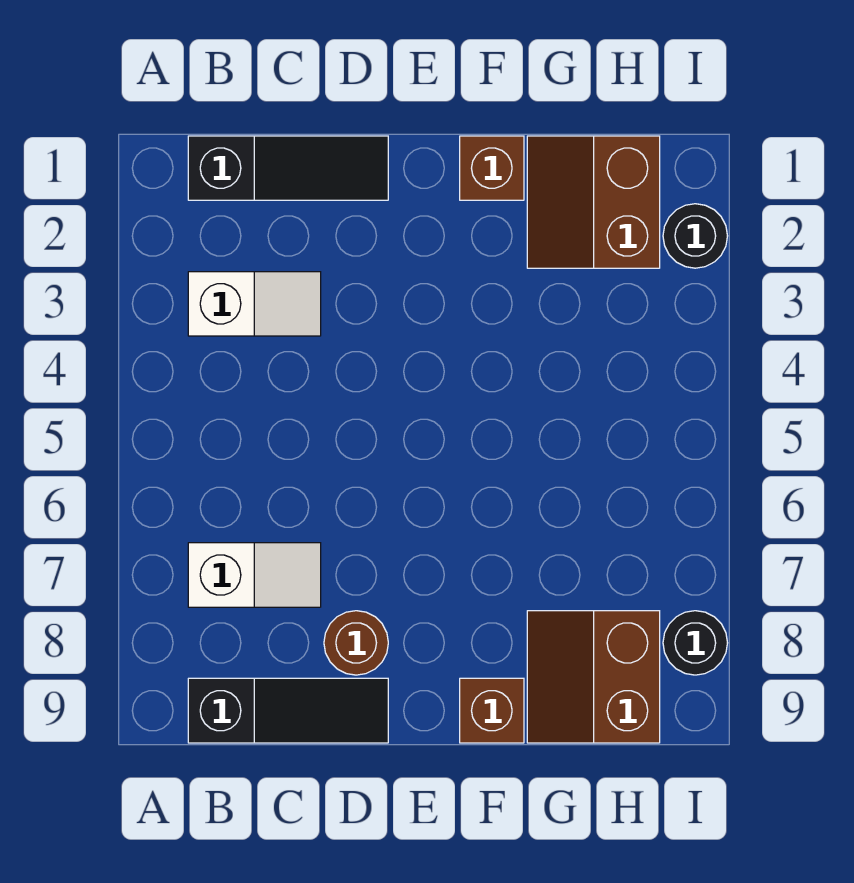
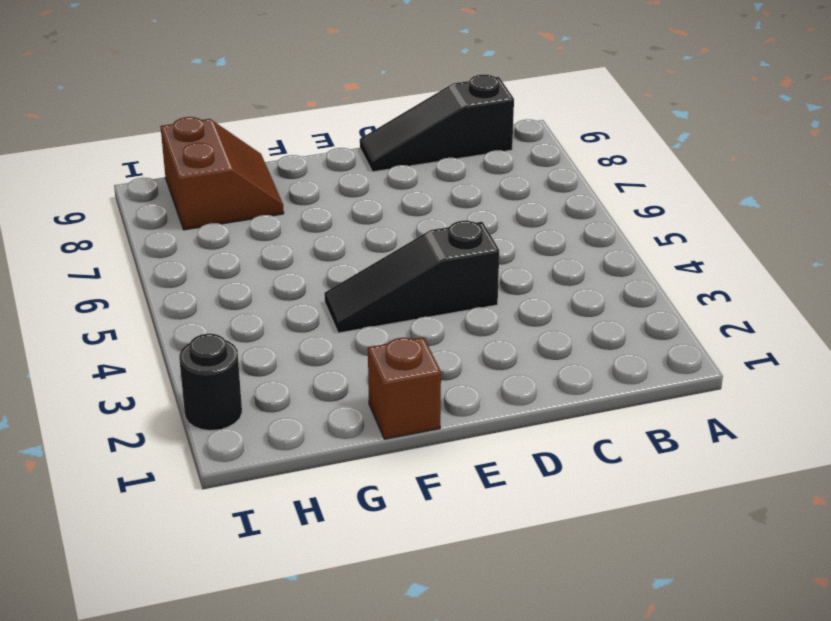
black slope D4:F4 level 1 top D -> black slope B1:D1 level 1 top B
none -> white slope B3:C3 level 1 top B
none -> white slope B7:C7 level 1 top B

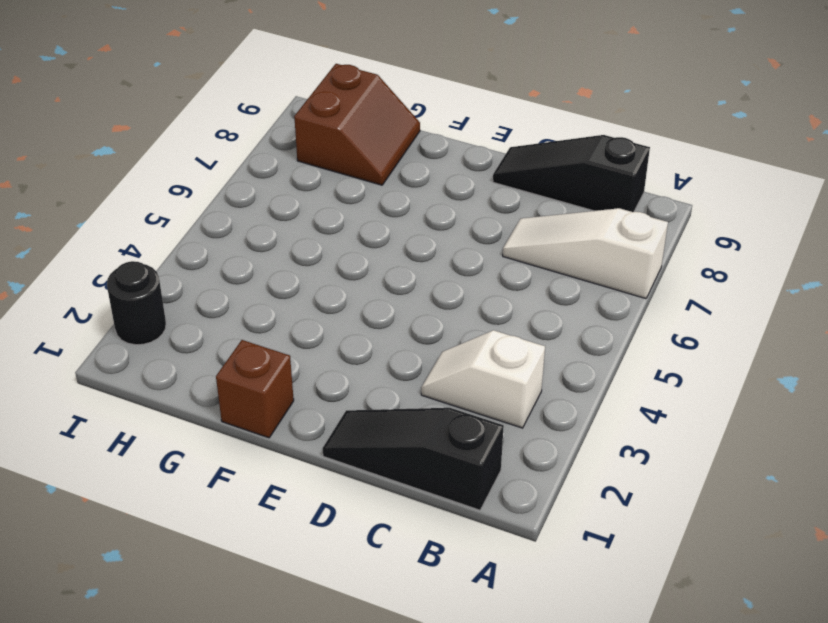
white slope A7:C7 level 1 top A -> white slope B7:C7 level 1 top B
none -> brown round brick D8 level 1
none -> brown brick F9 level 1

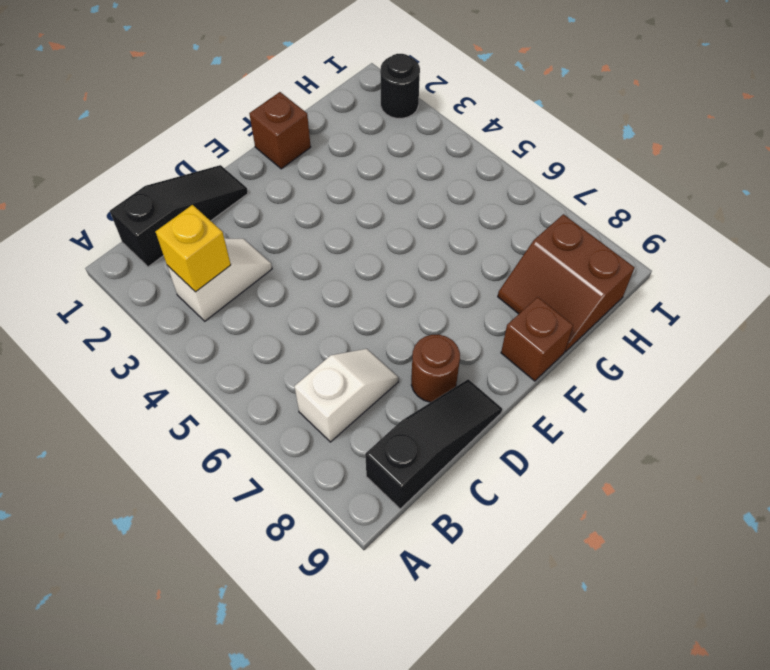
yellow brick B3 level 2 -> none
none -> brown slope G1:H2 level 1 top H
none -> black round brick I8 level 1

